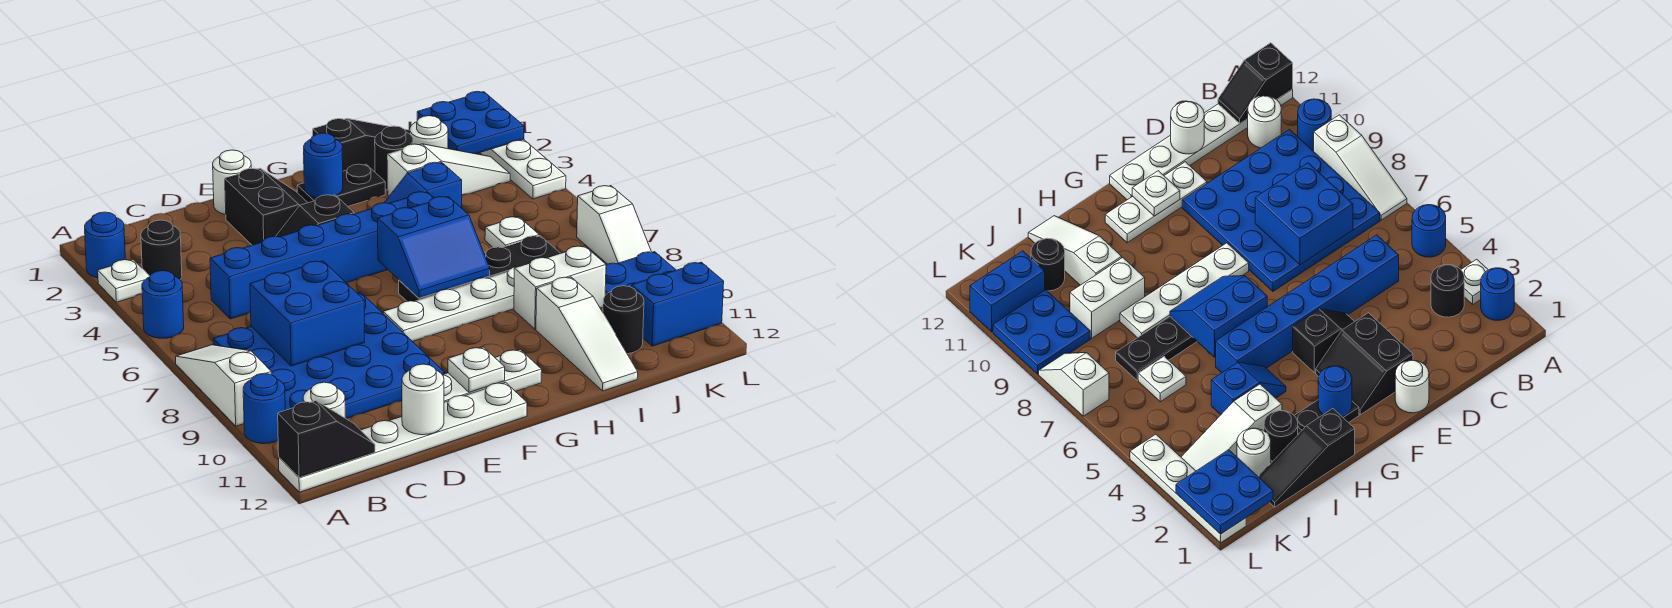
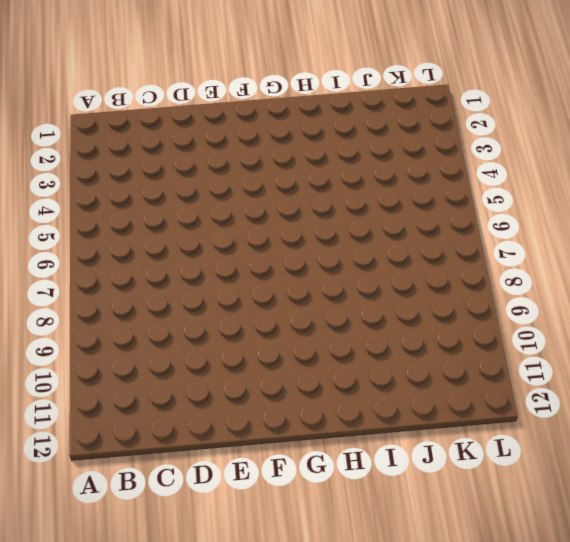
none -> blue round brick A2 level 1
none -> white plate A3 level 1
none -> blue round brick A5 level 1
none -> white slope A7:A9 level 1 top 9

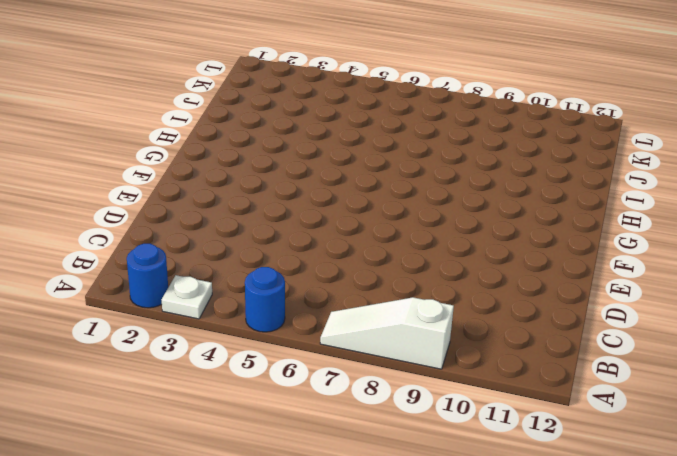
none -> blue round brick A10 level 1
none -> white plate A12:F12 level 1
none -> black round brick B3 level 1
none -> blue plate B7:E10 level 1

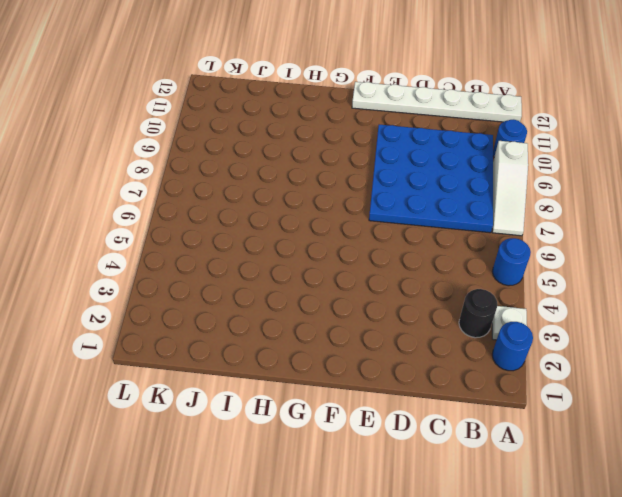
none -> white round brick B11 level 1
none -> blue brick C5:H5 level 1
none -> white round brick E1 level 1
none -> black slope E2:F3 level 1 top E

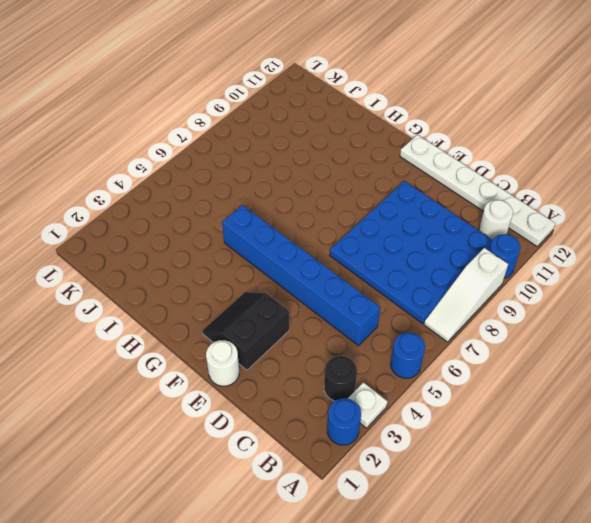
none -> black slope E4:F4 level 1 top F
none -> white plate E11:G11 level 1
none -> white plate F8:I8 level 1
none -> black plate G2:H2 level 1

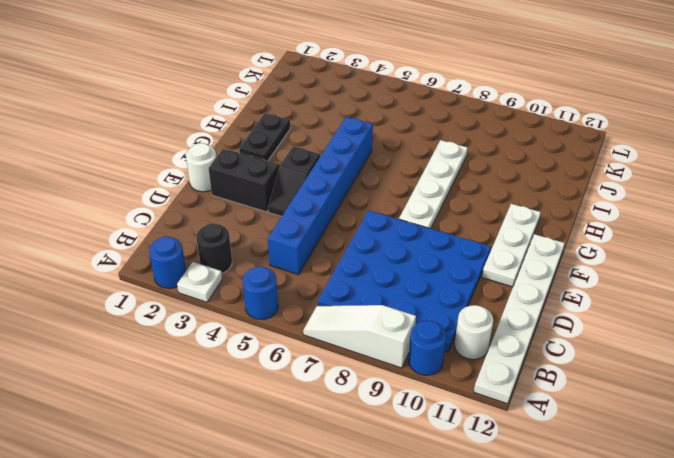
none -> black plate G7:J7 level 1
none -> black slope H1:J1 level 1 top H
none -> blue slope H4:I4 level 1 top I
none -> black round brick I2 level 1

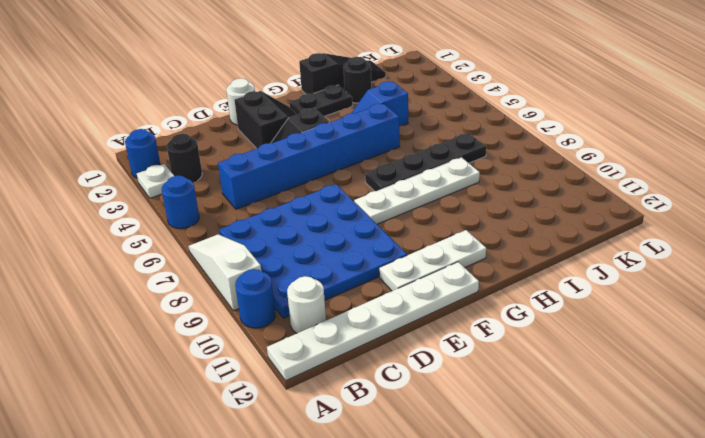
none -> white slope I3:K3 level 1 top I
none -> white brick I9:J9 level 1
none -> white slope I10:I12 level 1 top 10
none -> white round brick J2 level 1

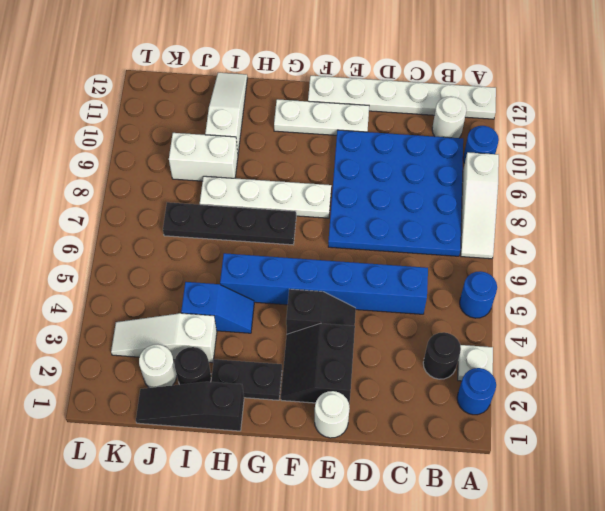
none -> white plate J6 level 1
none -> black round brick J11 level 1
none -> blue plate K9:L10 level 1
none -> blue brick K11:L11 level 1

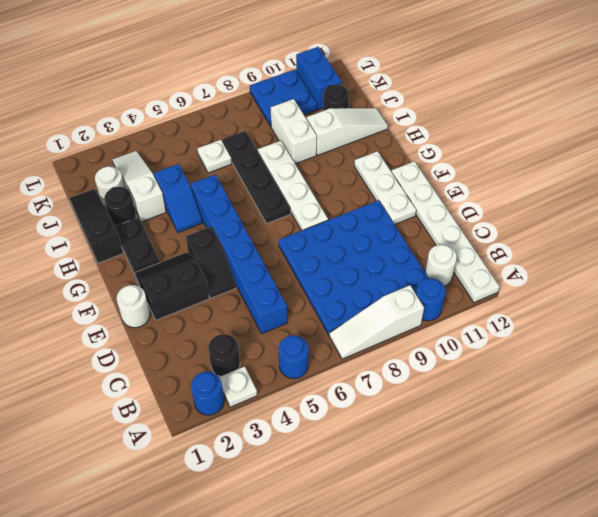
none -> white plate L1:L4 level 1
none -> white slope L7:L8 level 1 top 7
none -> black slope A12:B12 level 2 top A
none -> blue brick C7:D8 level 2

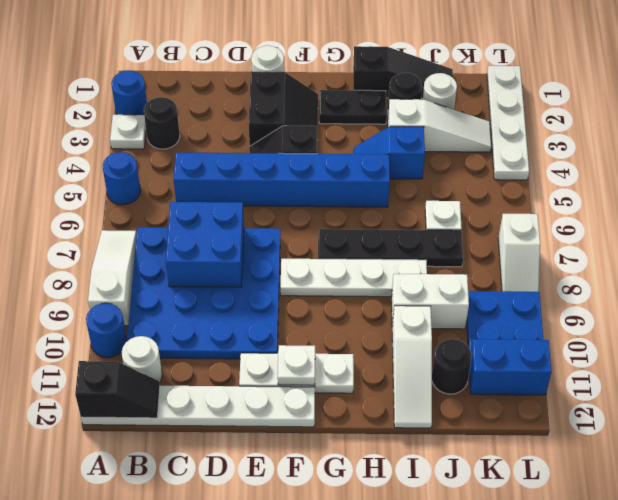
none -> white round brick D12 level 2
none -> blue round brick G2 level 2
none -> blue slope G6:H7 level 2 top 6
none -> blue plate K1:L2 level 2

